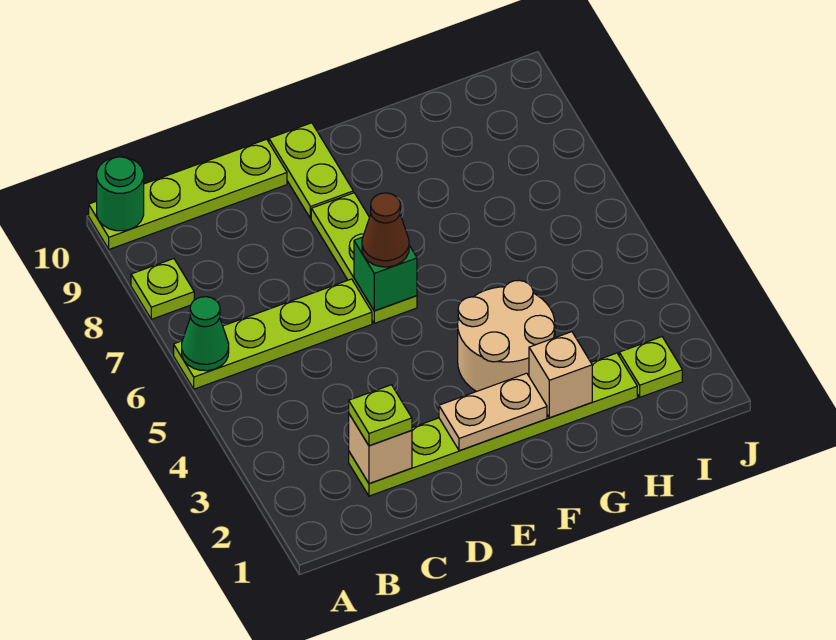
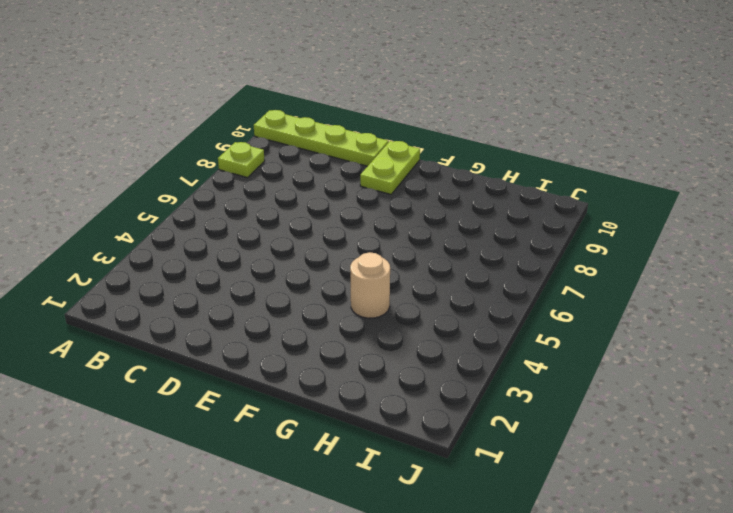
tan round brick G4 level 1 -> tan round brick F3:G4 level 1
none -> lime plate A6:D6 level 1
none -> lime plate C2:H2 level 1
none -> lime plate E6:E8 level 1

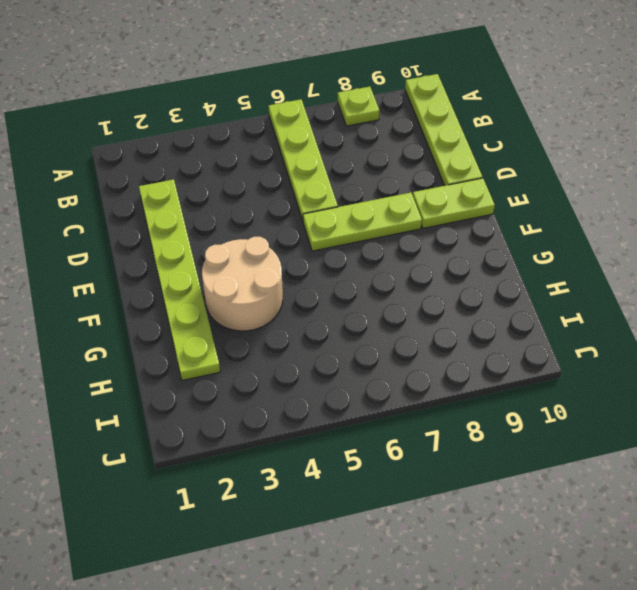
none -> lime plate I2 level 1
none -> green cone A6 level 2
none -> green round brick A10 level 2

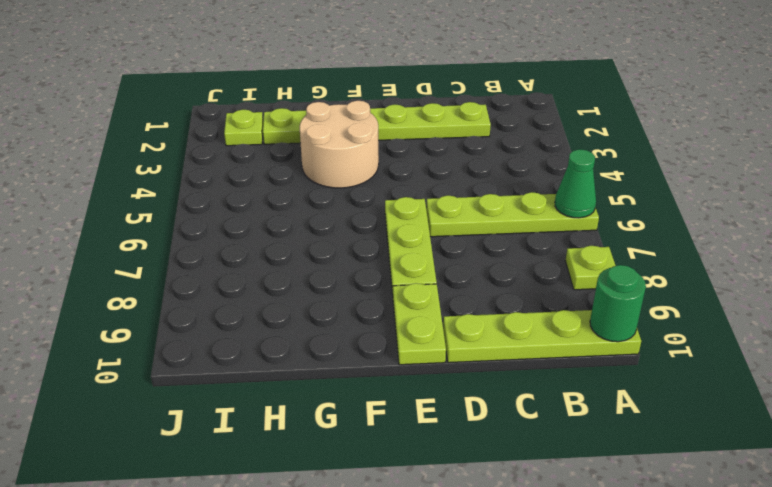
none -> tan brick C2 level 2
none -> tan plate E2:F2 level 2
none -> green brick E6 level 2

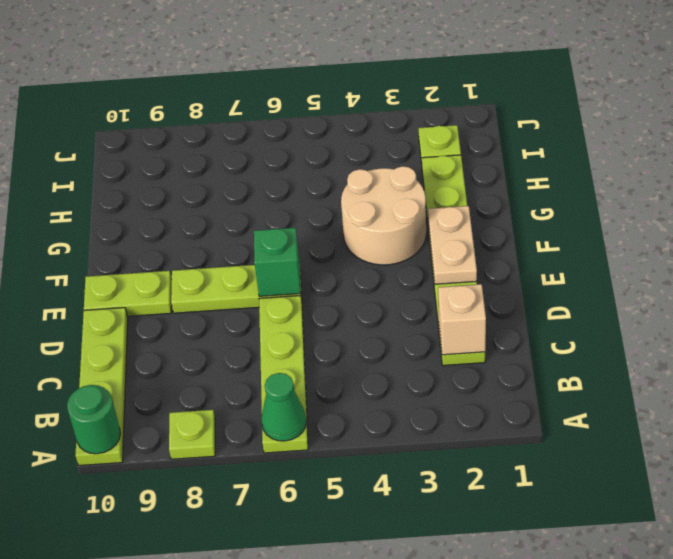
none -> tan brick G2 level 2
none -> lime plate C2 level 3
none -> brown cone E6 level 3

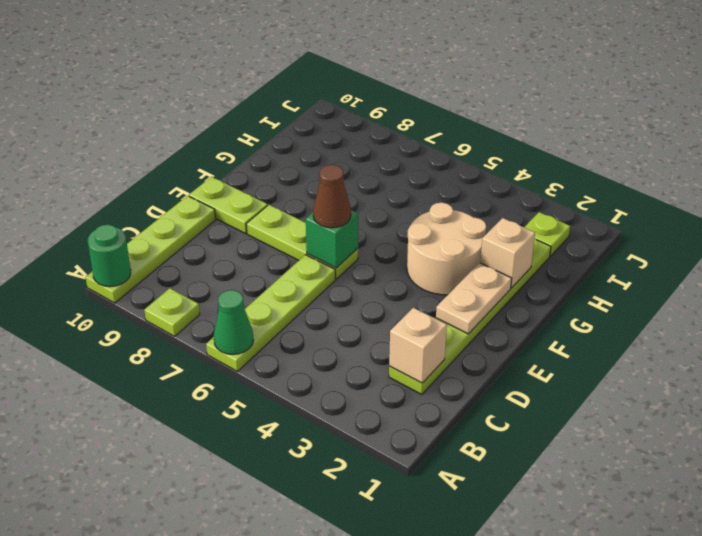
none -> lime plate C2 level 3

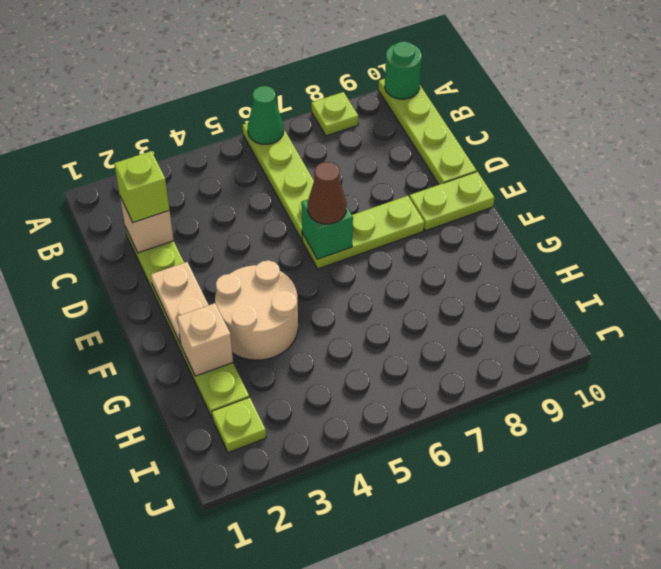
lime brick C2 level 3 -> lime plate C2 level 3

